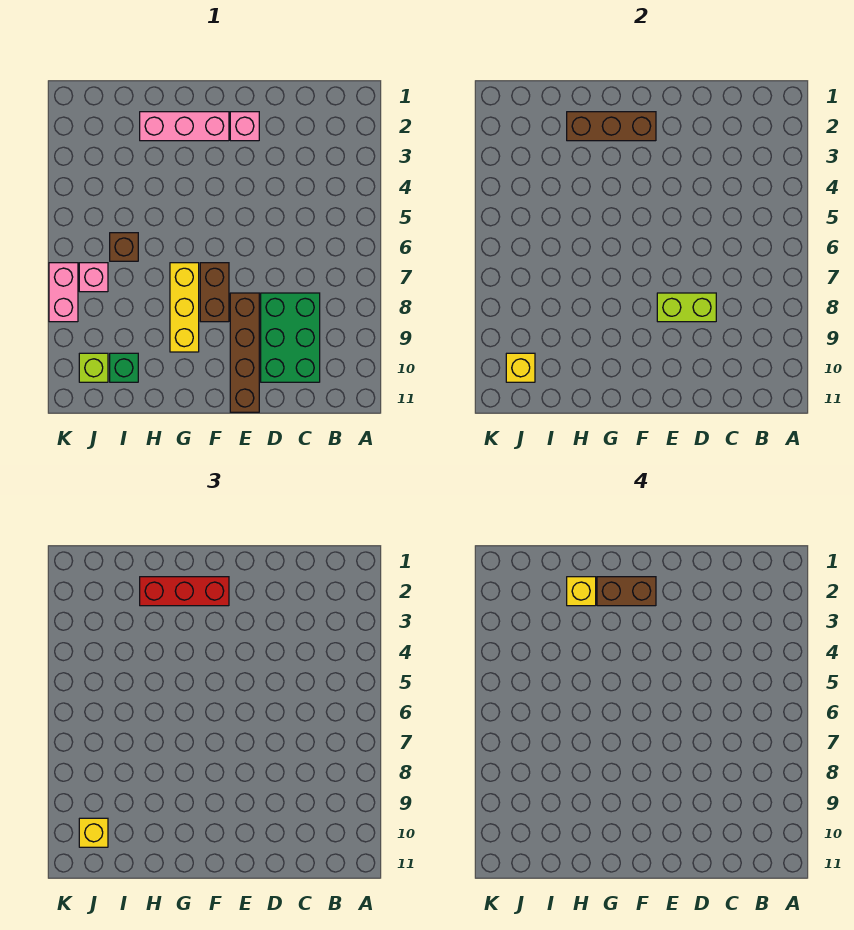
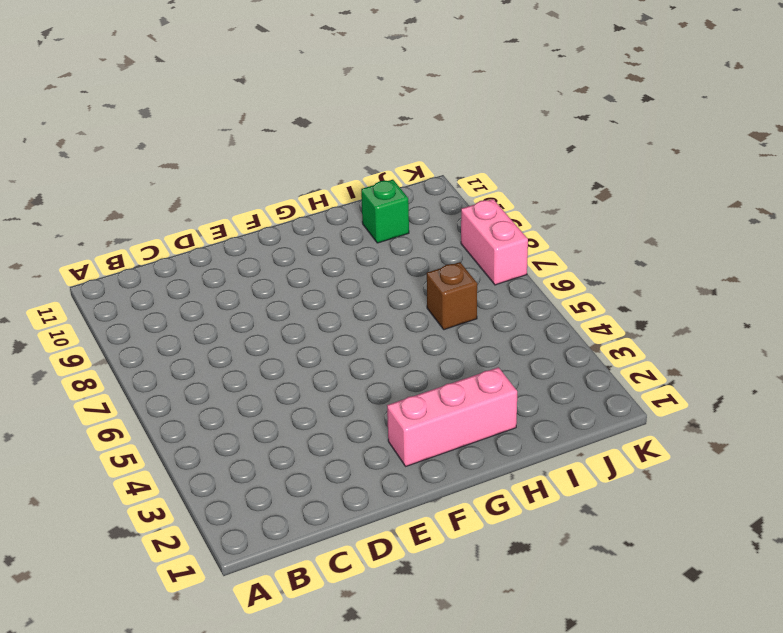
none -> green brick C8:D10 level 1
none -> pink brick E2 level 1
none -> brown brick E8:E11 level 1

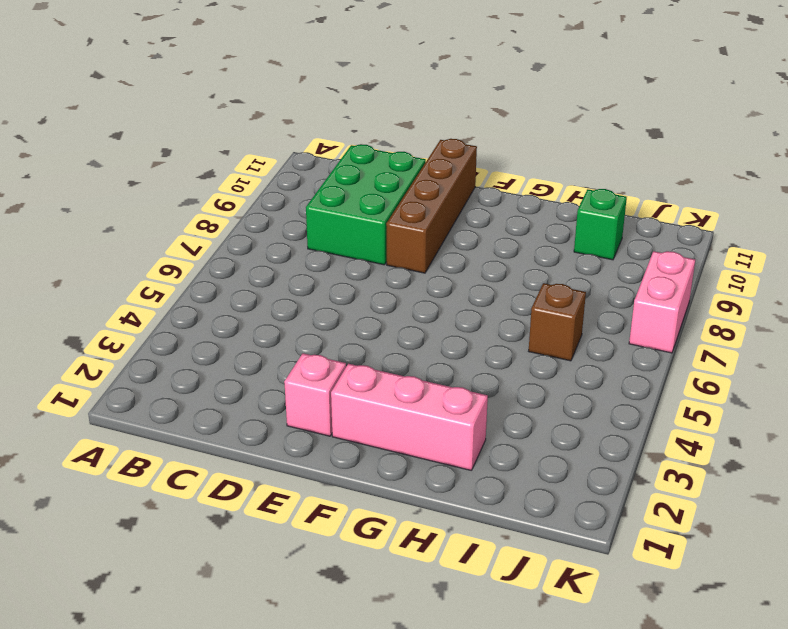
none -> brown brick F7:F8 level 1
none -> yellow brick G7:G9 level 1
none -> pink brick J7 level 1

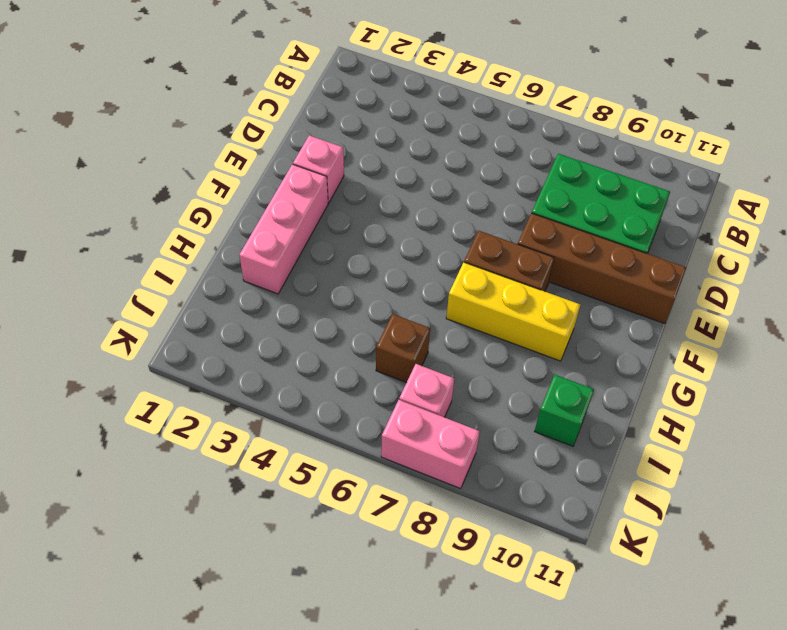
none -> lime brick J10 level 1
none -> lime brick D8:E8 level 2
none -> brown brick F2:H2 level 2

